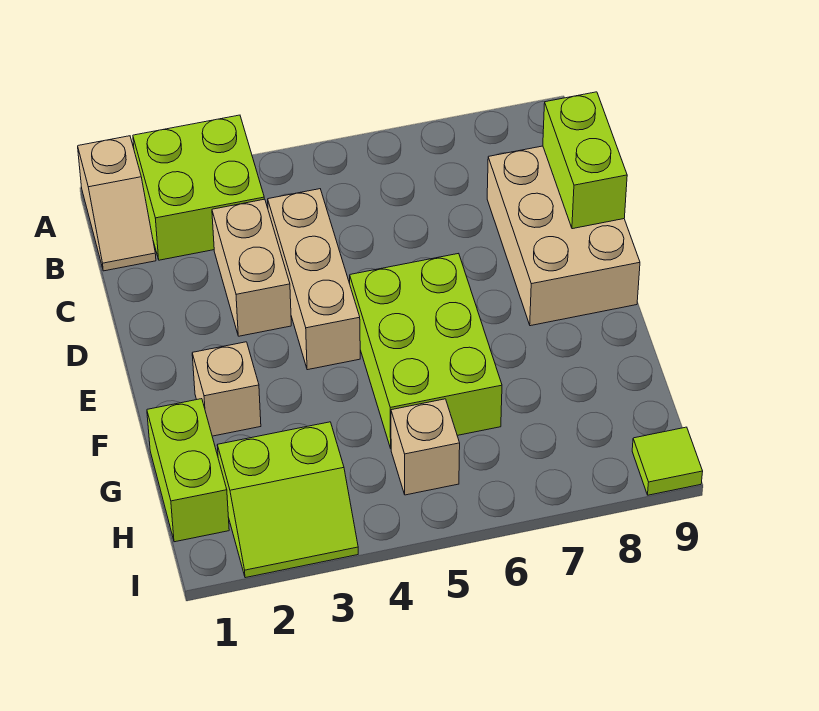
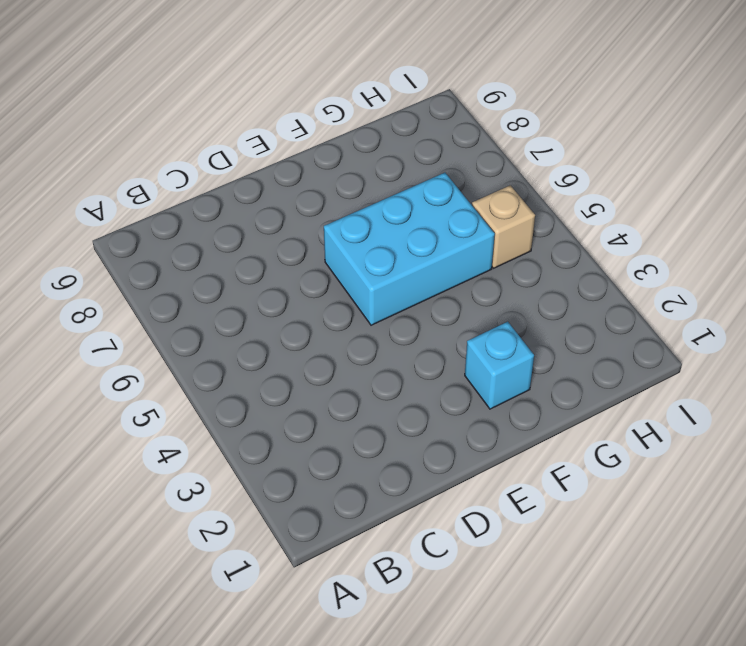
cyan brick E5:G6 level 1 -> lime brick E5:G6 level 1
cyan brick F2 level 1 -> tan brick F2 level 1
none -> tan slope A1:B1 level 1 top A
none -> lime brick A2:B3 level 1
none -> tan brick C3:D3 level 1

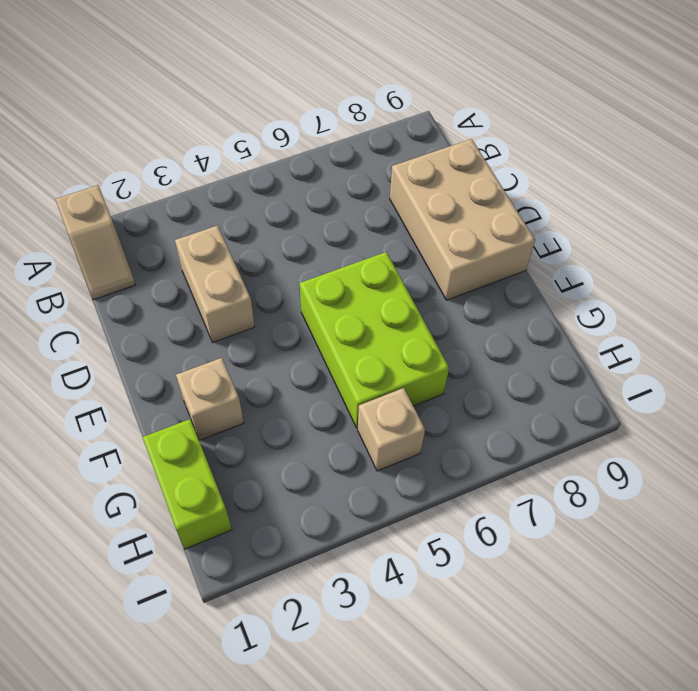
none -> lime brick A2:B3 level 1
none -> tan brick C4:E4 level 1
none -> lime slope H2:I3 level 1 top H

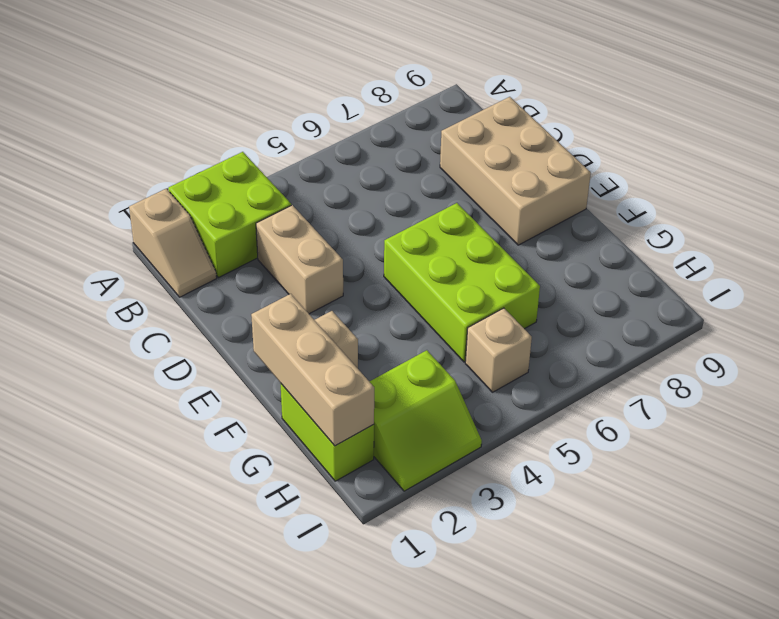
tan brick F1:H1 level 2 -> tan brick C4:E4 level 1
none -> lime tile I9 level 1
none -> lime brick C9:D9 level 2

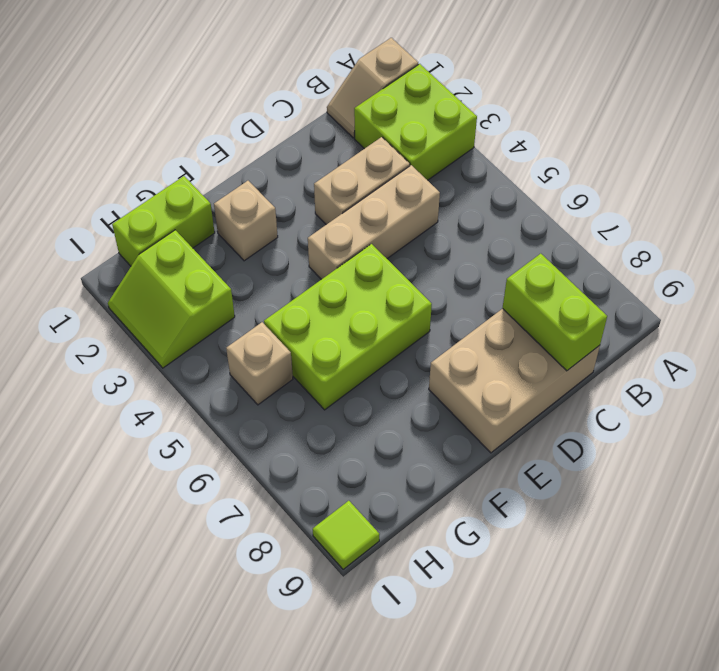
lime brick C8:C9 level 2 -> lime brick C9:D9 level 2

